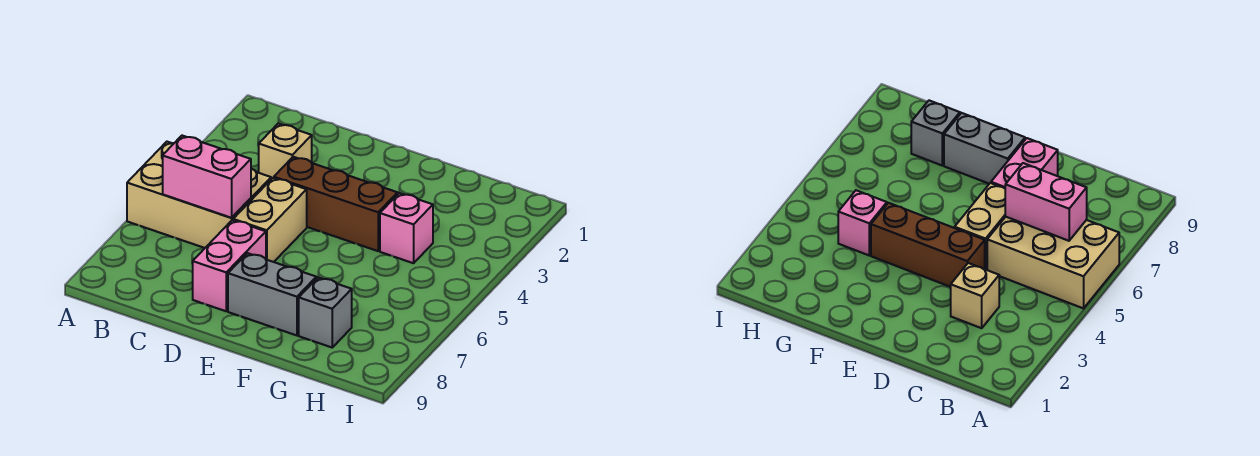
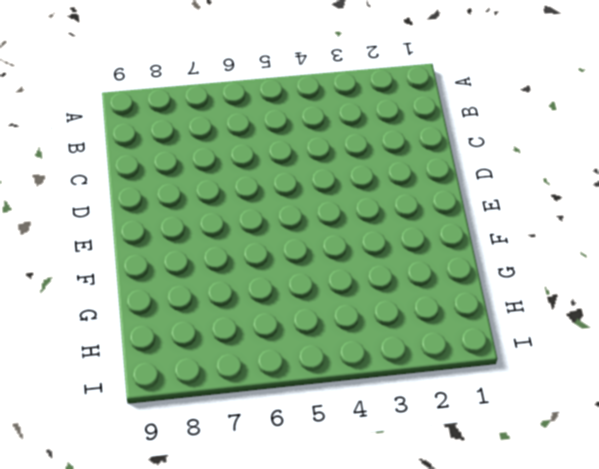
none -> tan brick A5:C6 level 1
none -> tan brick C3 level 1

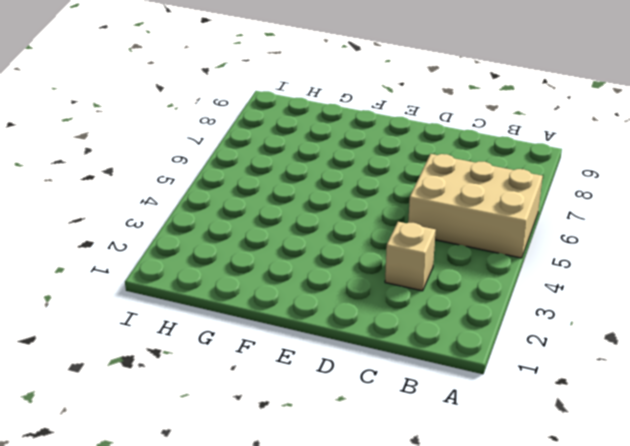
none -> brown brick D4:F4 level 1
none -> tan brick D5:D6 level 1

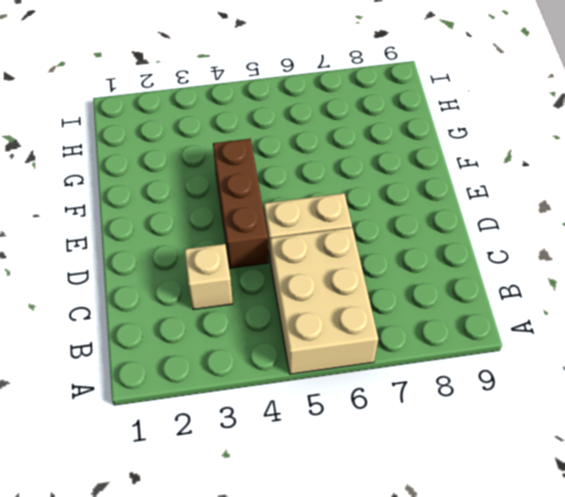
none -> pink brick D7:D8 level 1
none -> grey brick E8:F8 level 1

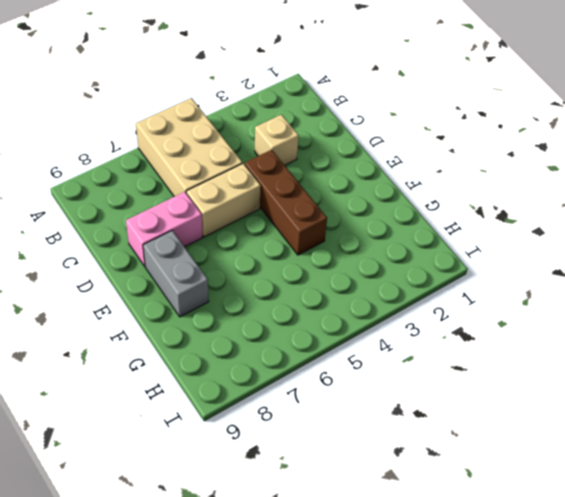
none -> pink brick G4 level 1
none -> grey brick G8 level 1

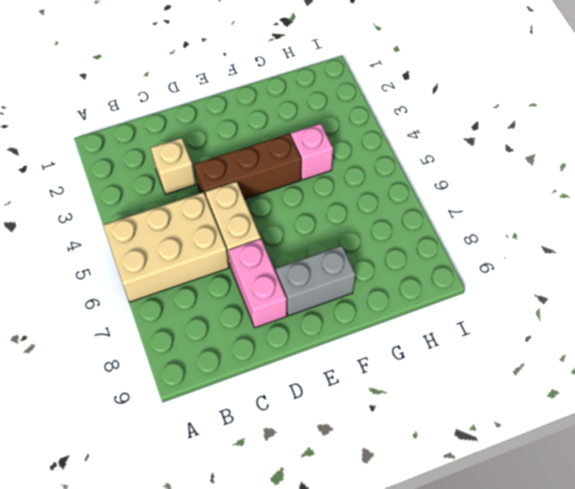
none -> grey brick G8 level 1
none -> pink brick B6:C6 level 2

